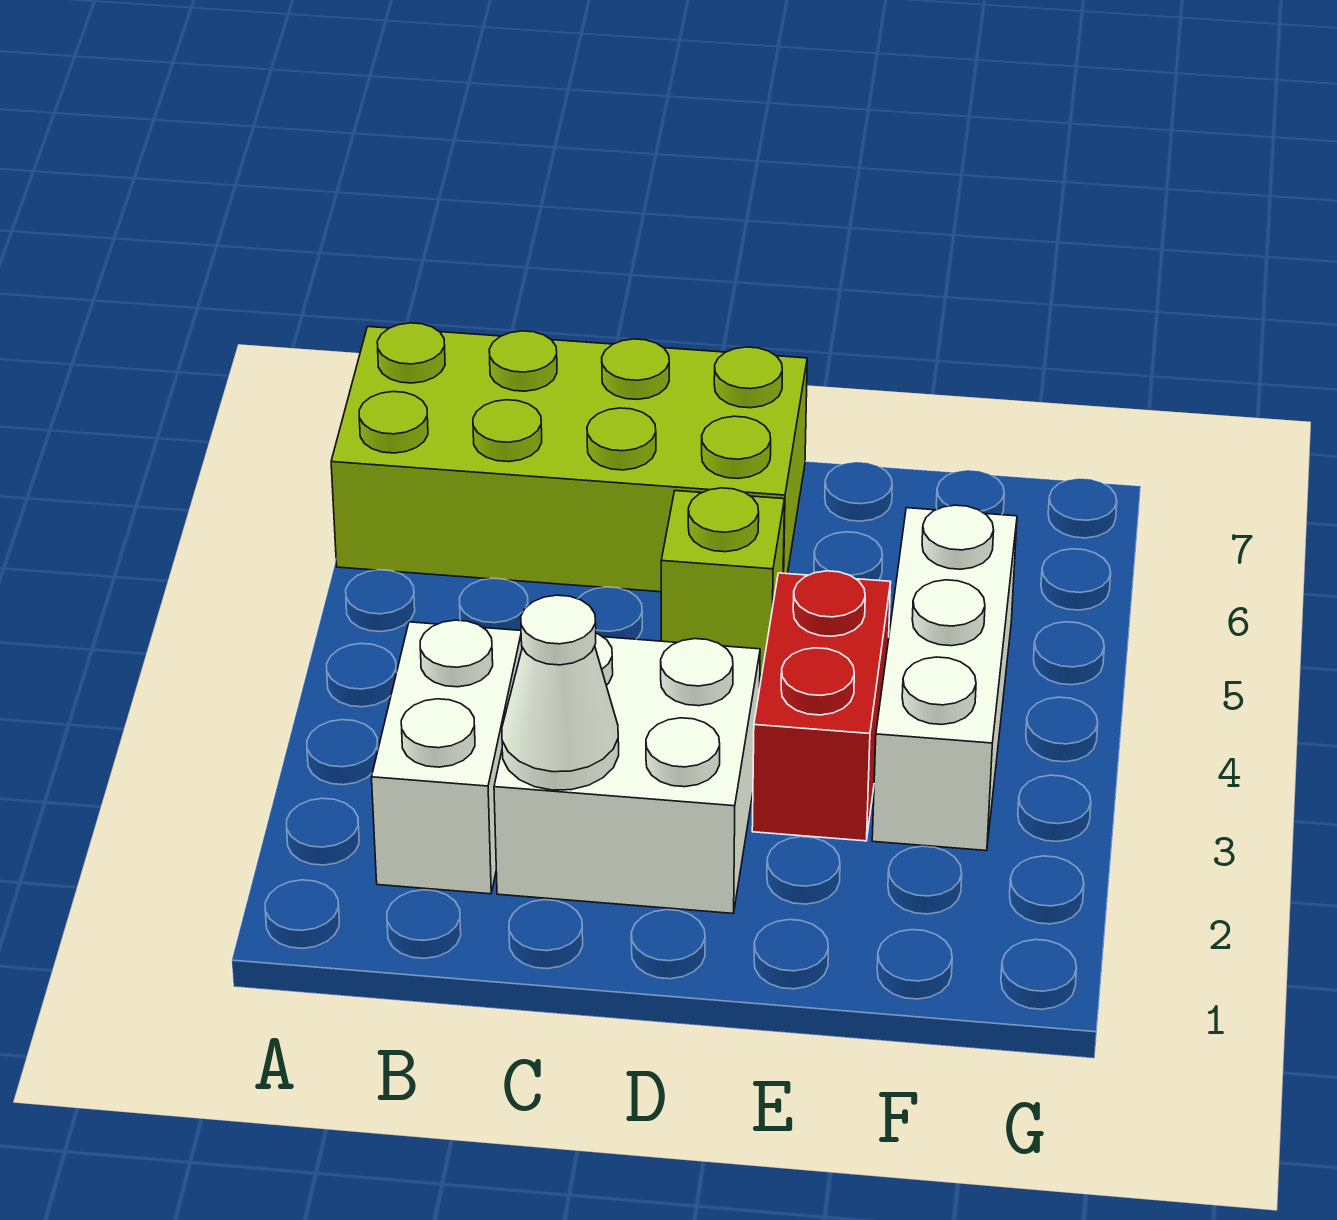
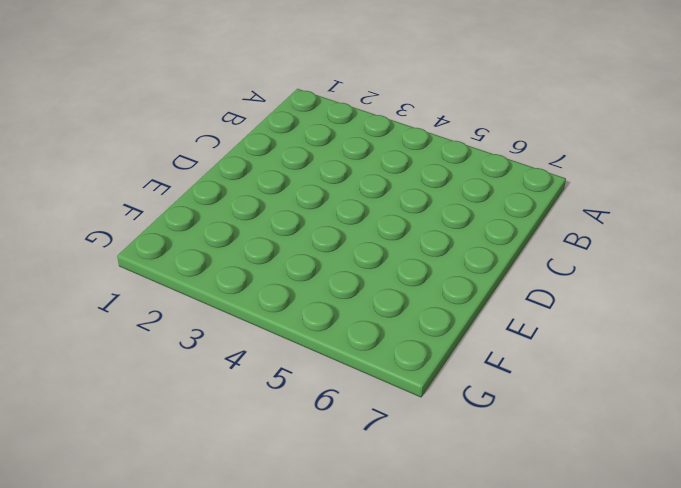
none -> lime brick A6:D7 level 1
none -> white brick B2:B3 level 1

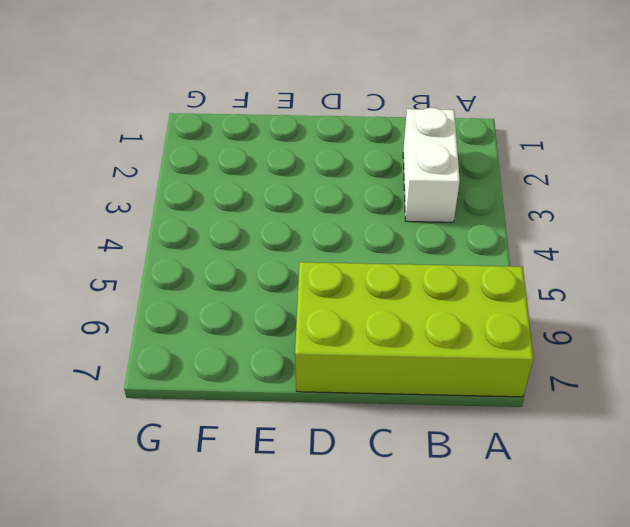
none -> white brick C2:D3 level 1
none -> lime brick D5 level 1

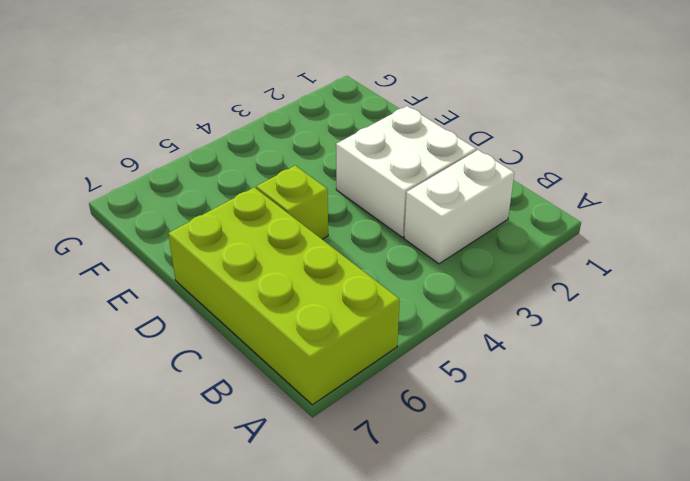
none -> red brick E3:E4 level 1
none -> white brick F3:F5 level 1

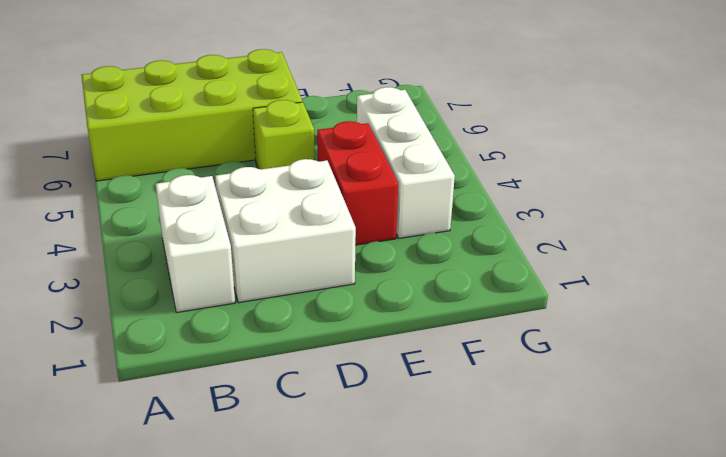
none -> white cone C2 level 2

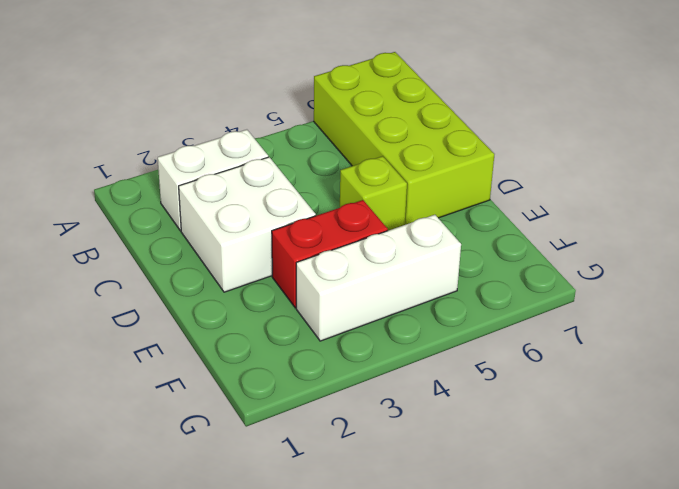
none -> white cone C2 level 2

